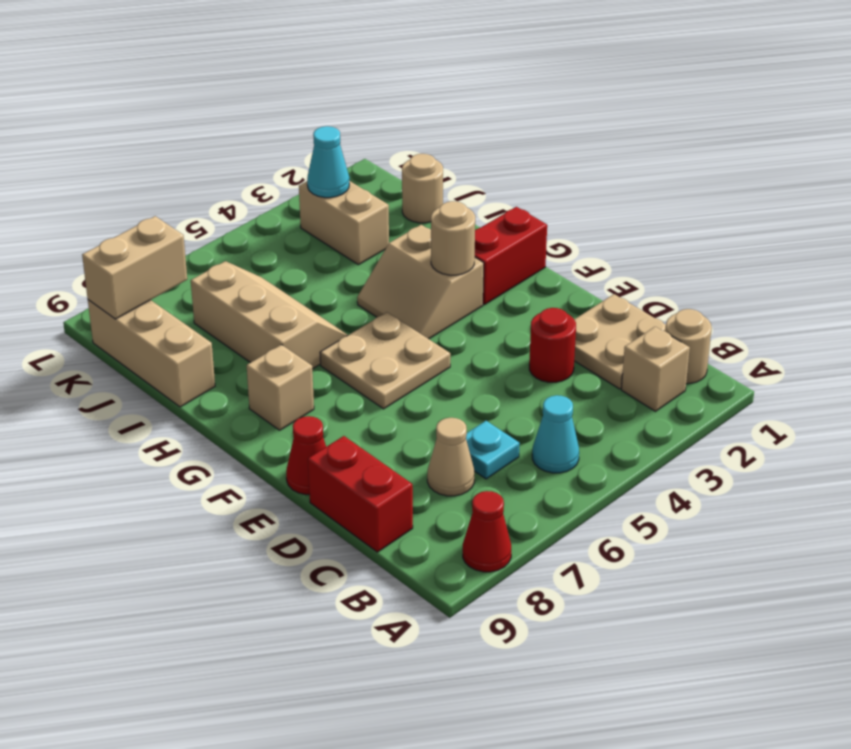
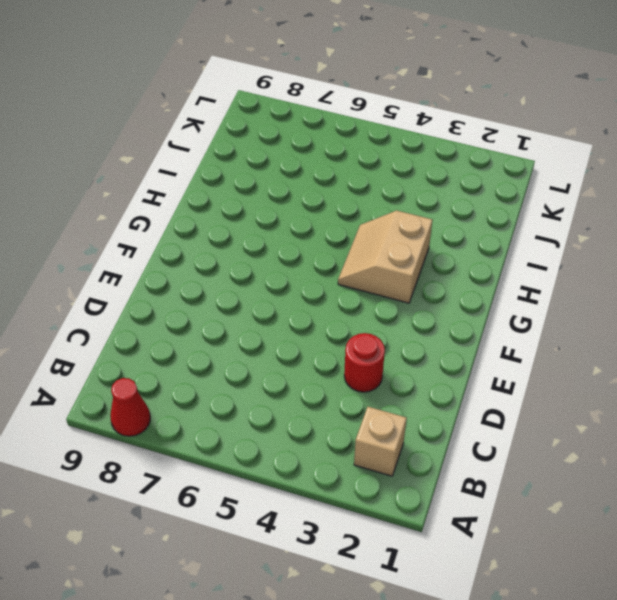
none -> tan round brick B1 level 1
none -> cyan cone B5 level 1
none -> tan plate C1:D2 level 1

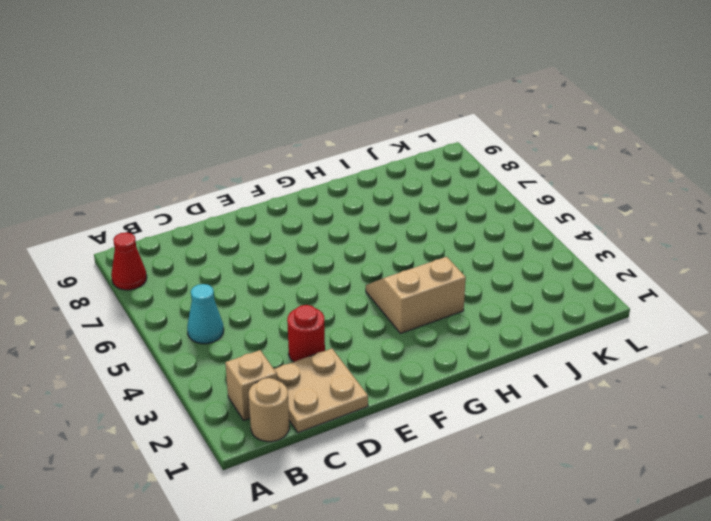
none -> cyan plate C6 level 1
none -> tan cone C7 level 1
none -> red brick C9:D9 level 1

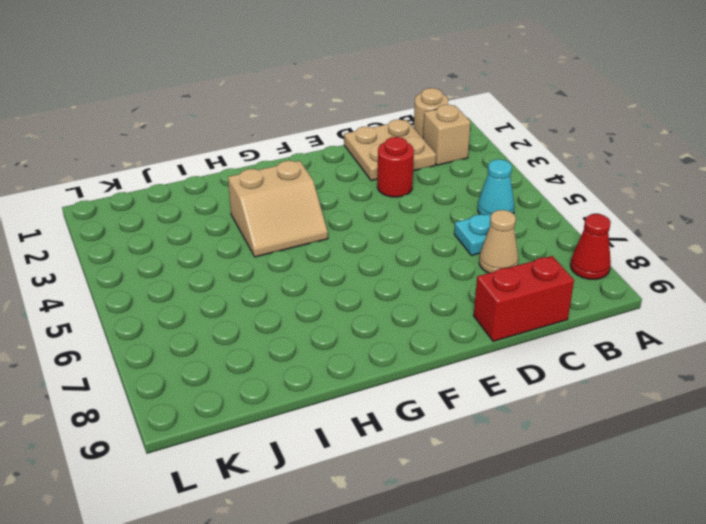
none -> red cone E9 level 1
none -> tan plate F5:G6 level 1
none -> red brick G1:G2 level 1

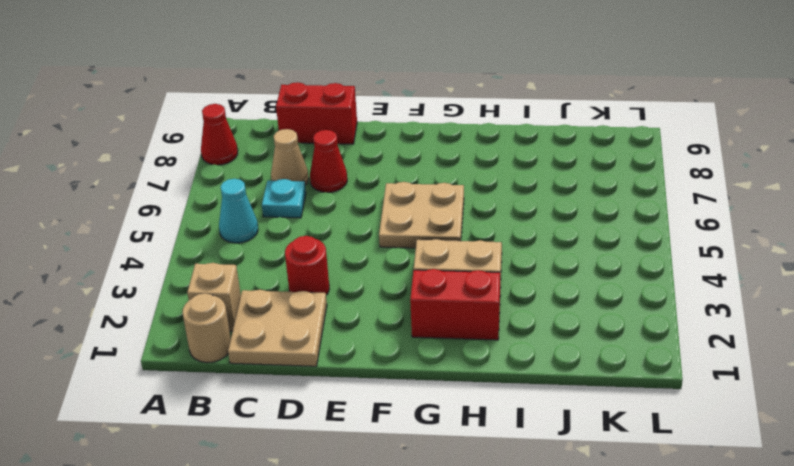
red cone D7 level 1 -> red cone E9 level 1
red brick G2:H2 level 1 -> red brick G1:G2 level 1
none -> tan brick G8 level 1
none -> tan slope H6:J7 level 1 top 7
none -> tan brick I9:K9 level 1

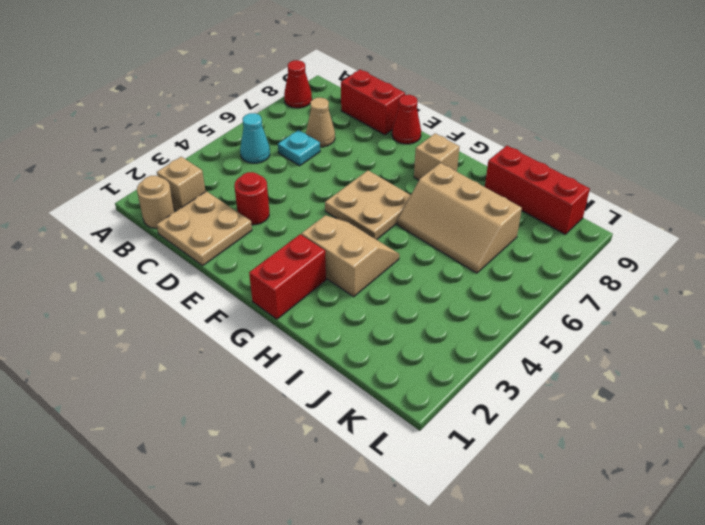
red brick I9:K9 level 1 -> tan brick I9:K9 level 1
none -> tan round brick J1 level 1
none -> tan brick J3:K3 level 1
none -> tan round brick G3 level 2

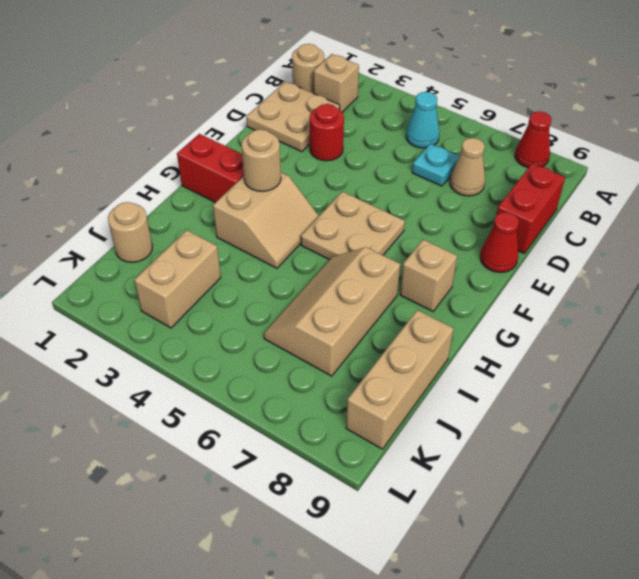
none -> cyan cone K3 level 2
none -> tan brick K8:K9 level 2

